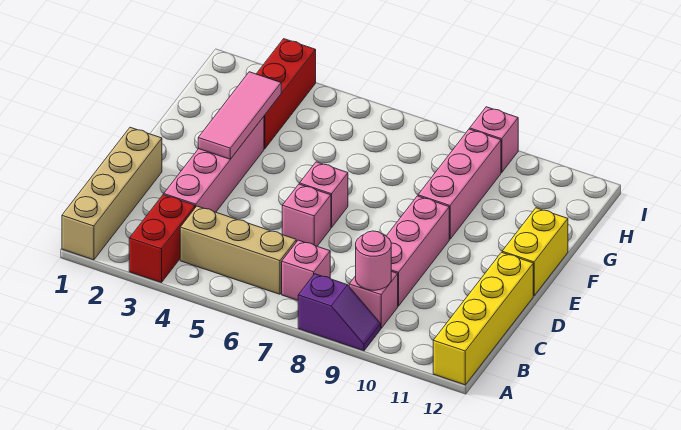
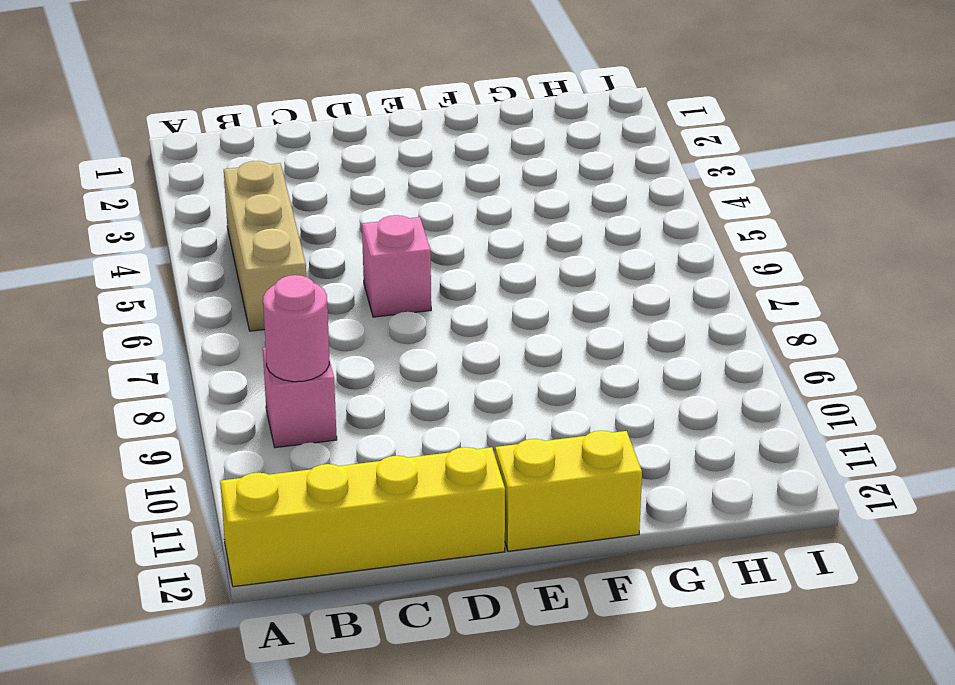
none -> tan brick A1:D1 level 1
none -> red brick A3:B3 level 1
none -> purple slope A8:A9 level 1 top 8

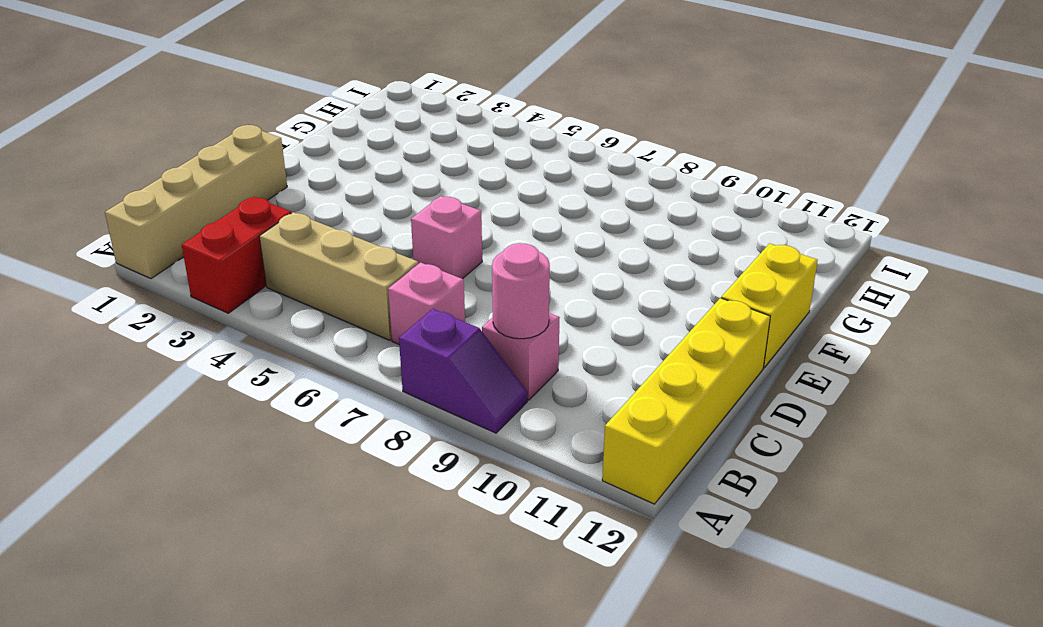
none -> pink brick C3:F3 level 1
none -> pink brick C9:E9 level 1
none -> pink brick E6 level 1

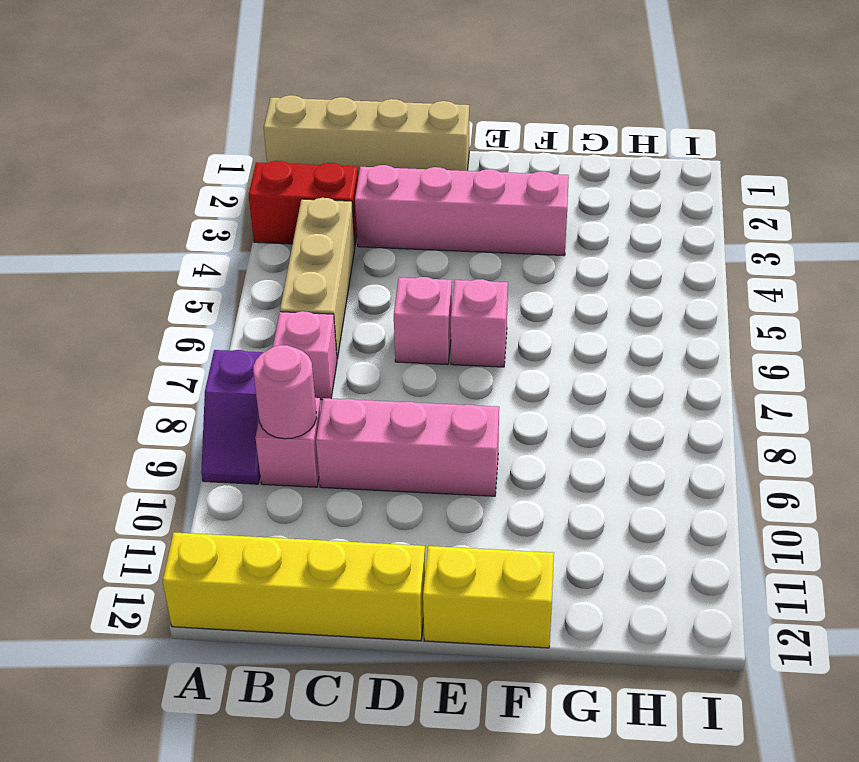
none -> pink brick F9:H9 level 1
none -> red brick G3:I3 level 1
none -> pink brick I9 level 1

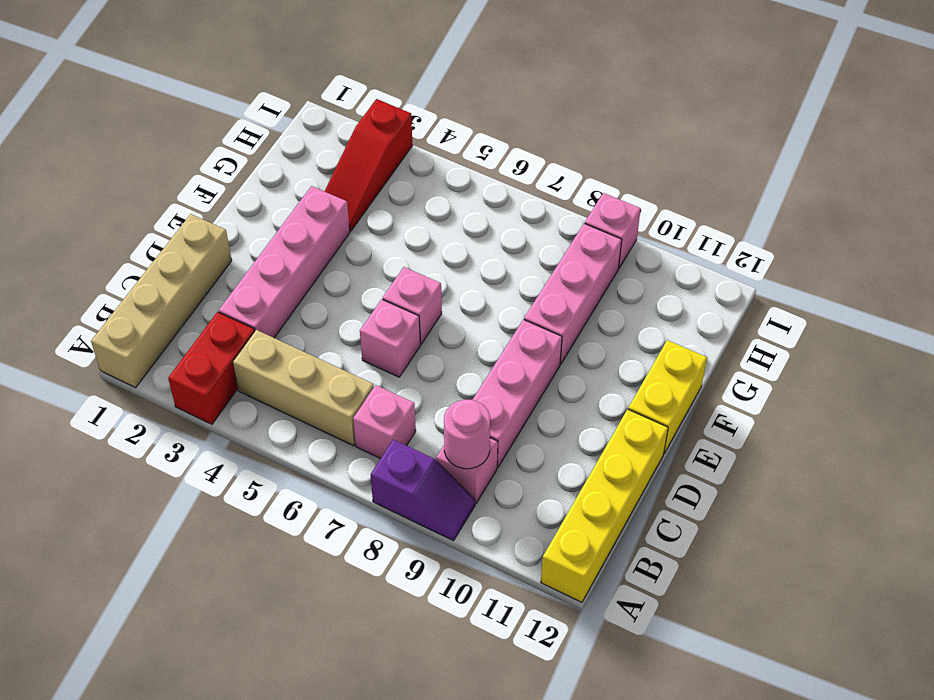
red slope G3:I3 level 1 top I -> red brick G3:I3 level 1
none -> pink tile E3:G3 level 2

